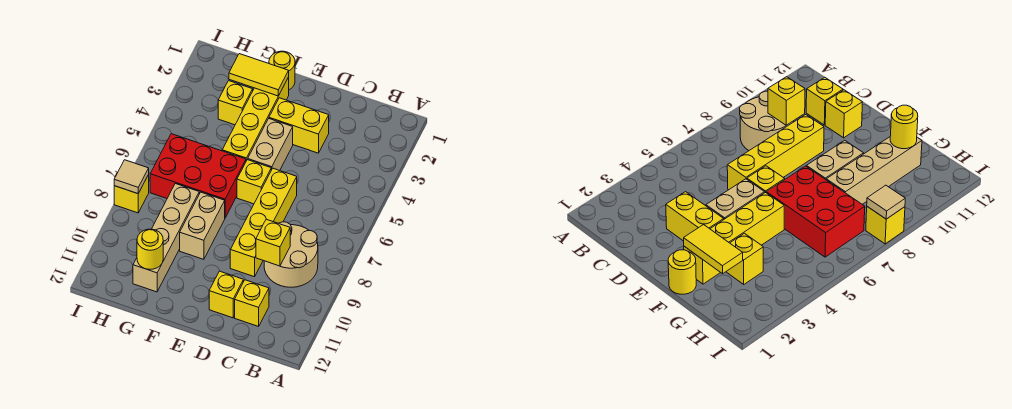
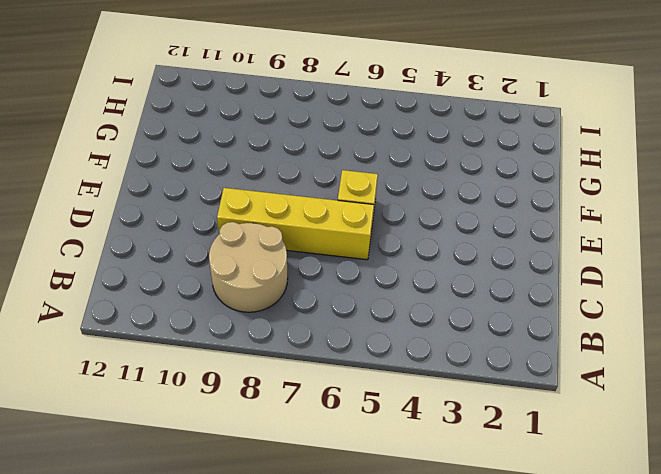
none -> yellow brick C11 level 1
none -> yellow brick D3:E3 level 1
none -> yellow brick D11 level 1

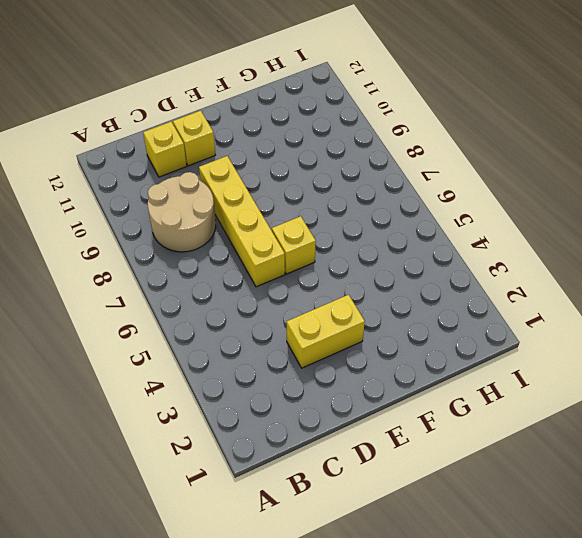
none -> tan brick E4:E5 level 1
none -> yellow round brick F1 level 1
none -> yellow brick F2:F5 level 1

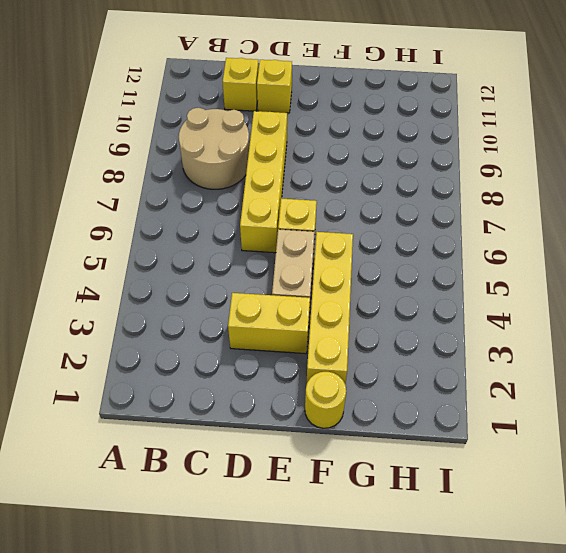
none -> red brick F6:H7 level 1
none -> tan brick F8:F9 level 1
none -> yellow brick G3 level 1

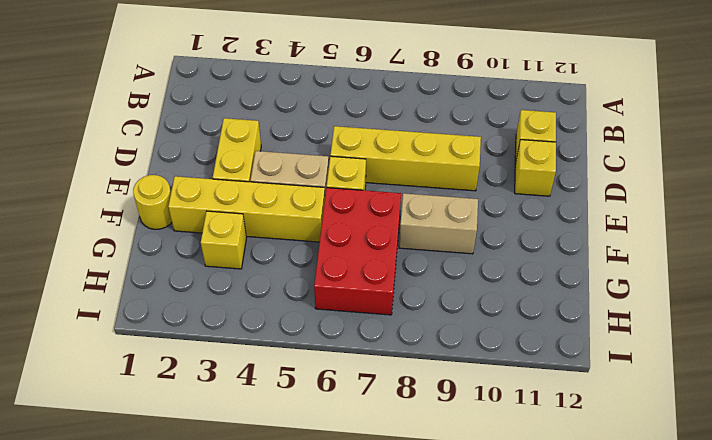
none -> tan round brick B8:C9 level 1
none -> tan brick G8:G11 level 1
none -> yellow brick I8 level 1

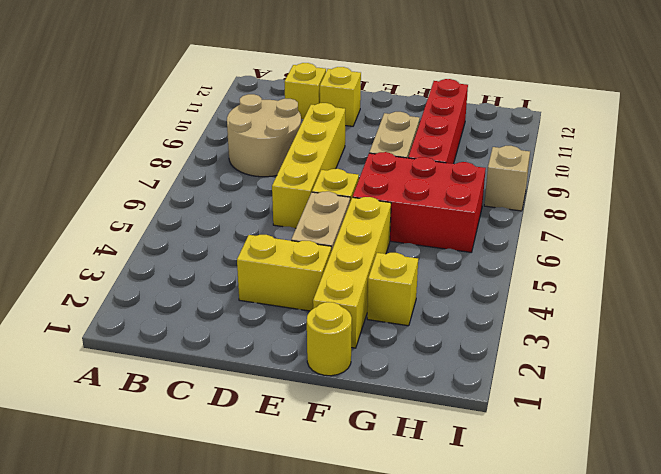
red brick G8:G11 level 1 -> tan brick G8:G11 level 1
tan brick I8 level 1 -> yellow brick I8 level 1
none -> yellow brick C9 level 2
none -> yellow tile F2:G2 level 2
none -> yellow round brick G11 level 2

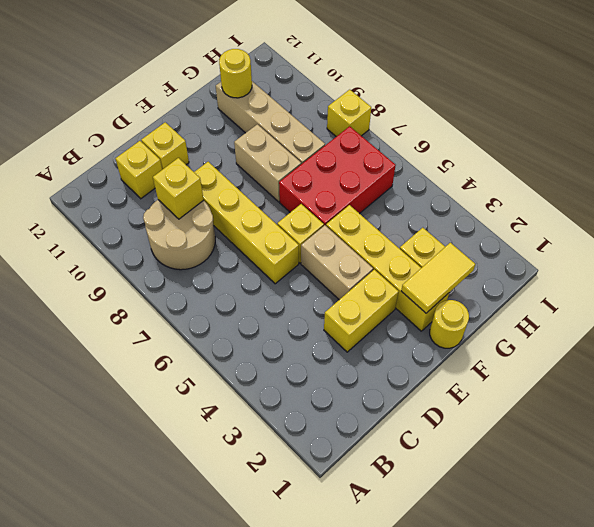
none -> tan tile I8 level 2

